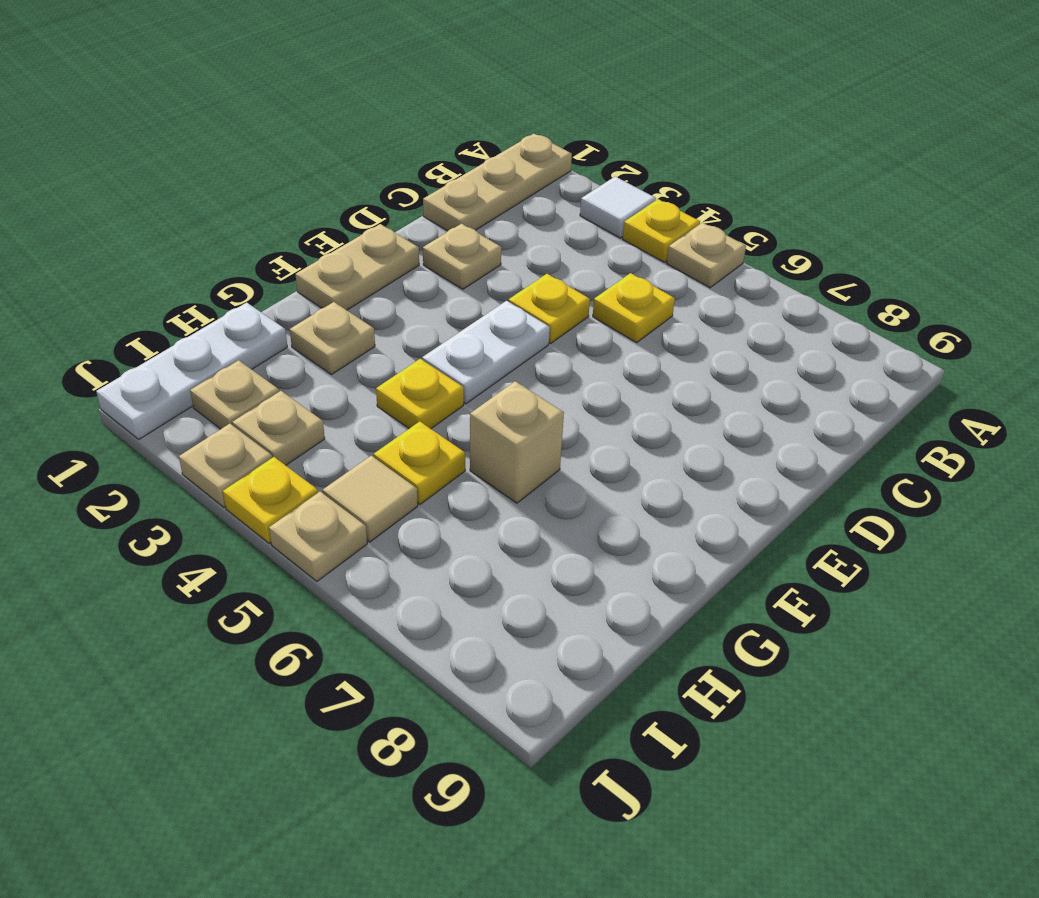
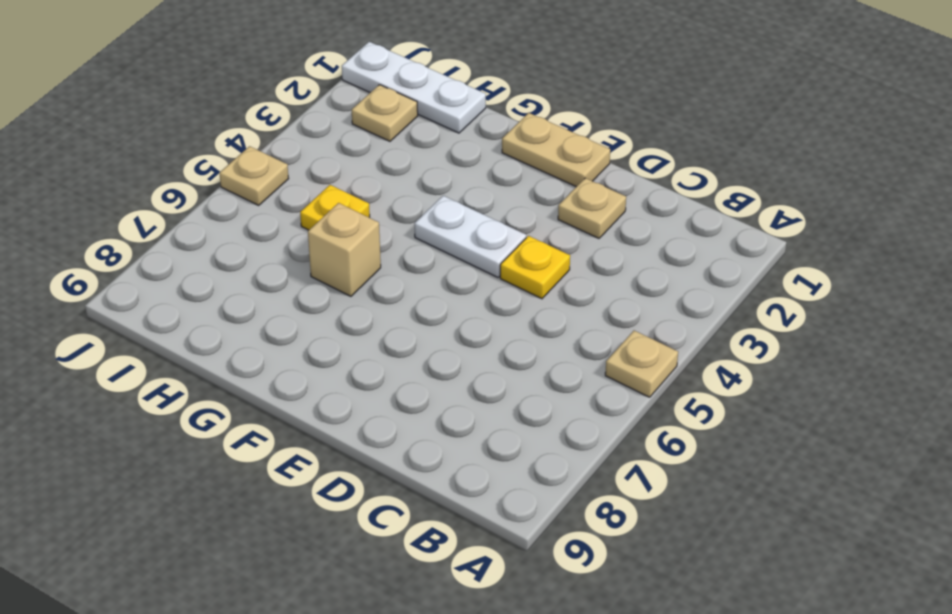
none -> tan plate A1:C1 level 1
none -> white tile A3 level 1
none -> yellow plate A4 level 1

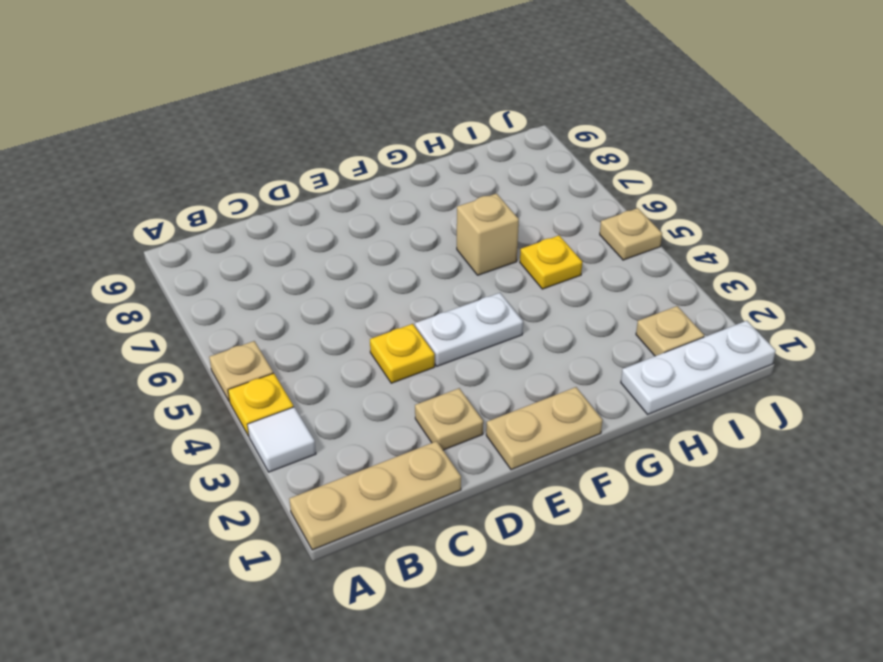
none -> yellow plate C5 level 1
none -> tan plate G2 level 1
none -> yellow plate G4 level 1

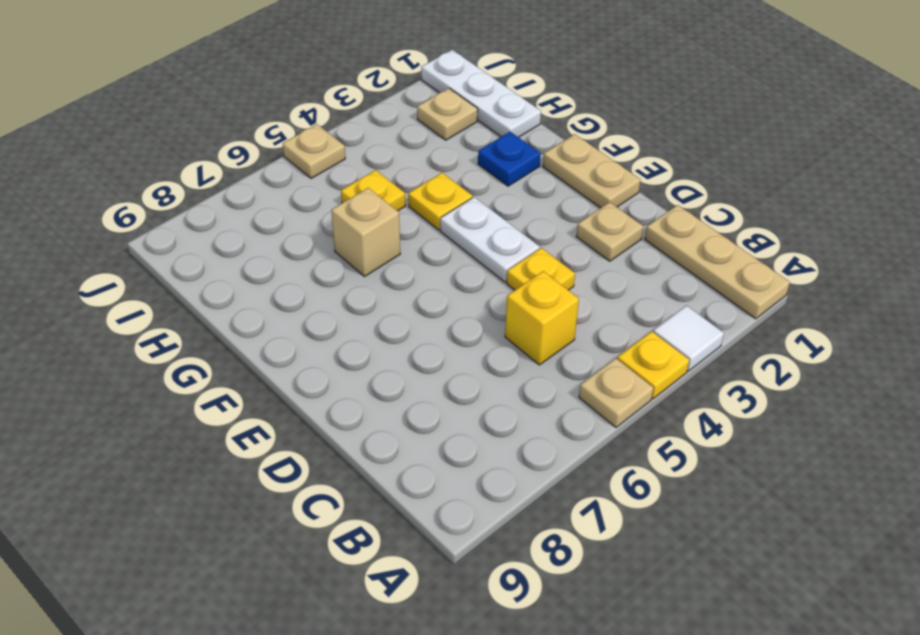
yellow brick C5 level 1 -> yellow plate C5 level 1
blue plate G2 level 1 -> tan plate G2 level 1
none -> tan plate I3 level 1
none -> tan tile I5 level 1
none -> tan plate J3 level 1

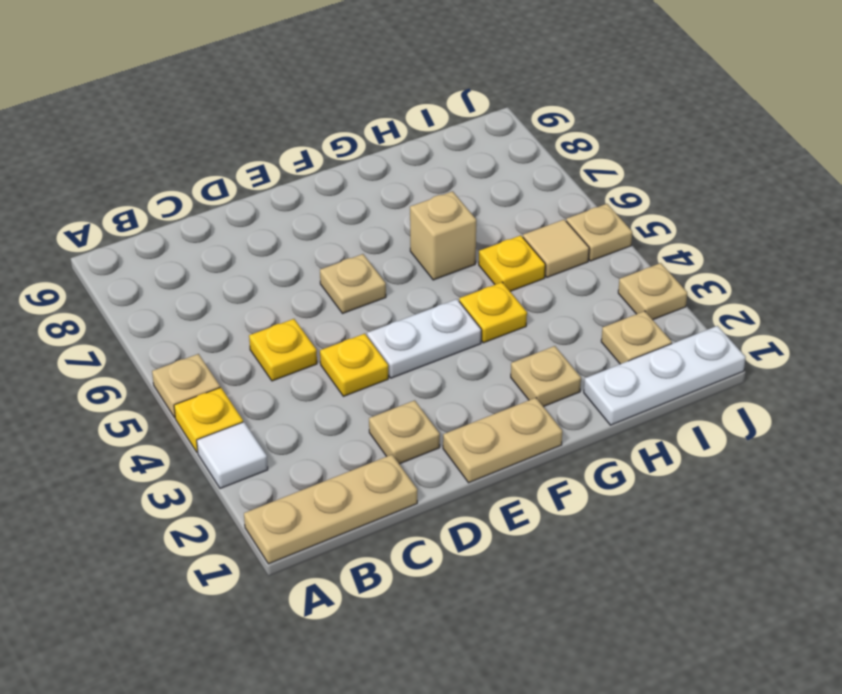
tan plate E6 level 1 -> tan plate I3 level 1
none -> yellow plate J4 level 1

